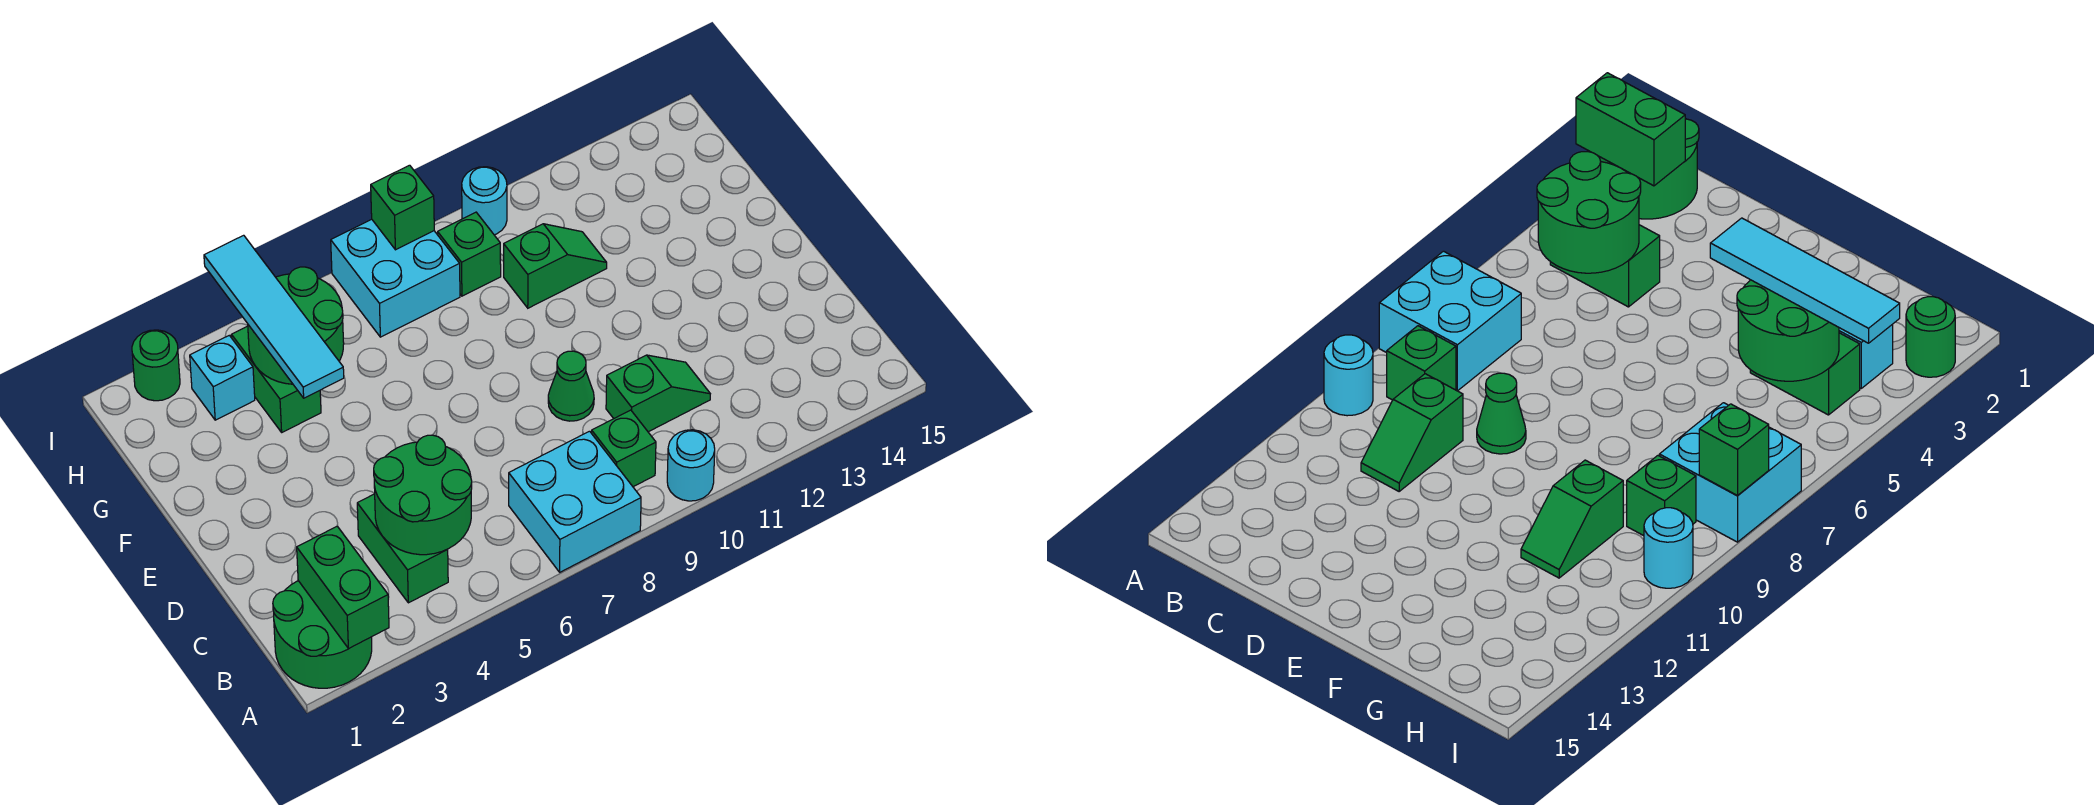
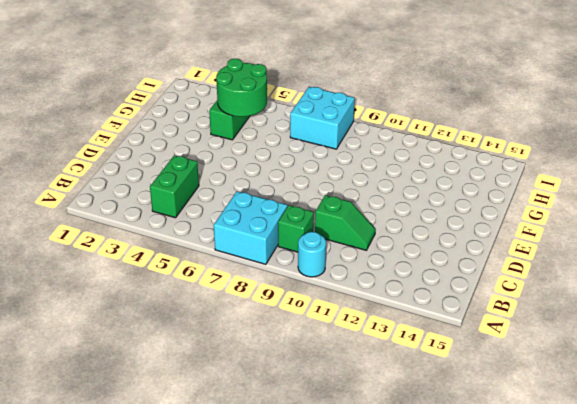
none -> green round brick A1:B2 level 1
none -> green cone D9 level 1
none -> green slope G10:G11 level 1 top 10

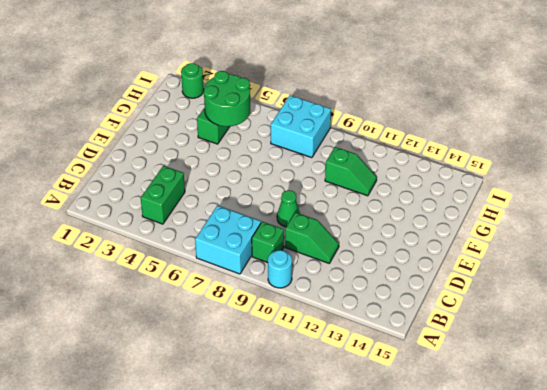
none -> green round brick A1:B2 level 1
none -> cyan brick H3 level 1
none -> green brick H9 level 1

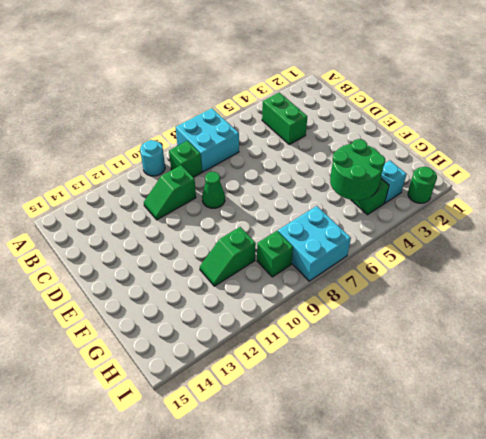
none -> green round brick A1:B2 level 1
none -> cyan round brick I10 level 1
none -> green brick A2:B2 level 2

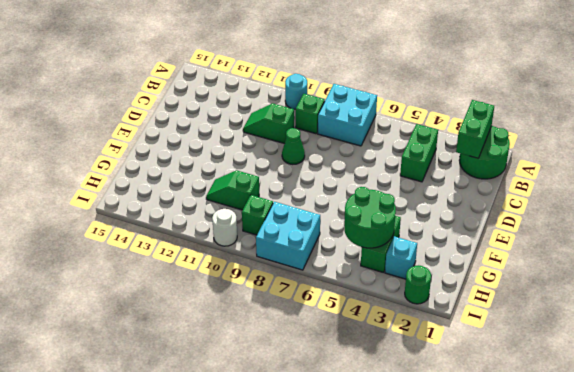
white round brick I10 level 1 -> cyan round brick I10 level 1
none -> green round brick B4:C5 level 2
none -> green brick I8 level 2
none -> cyan tile F4:I4 level 3

